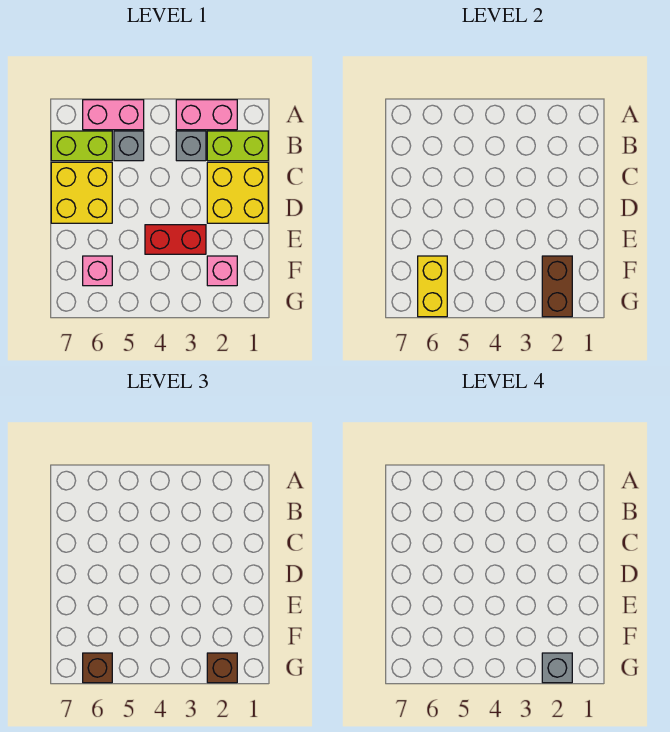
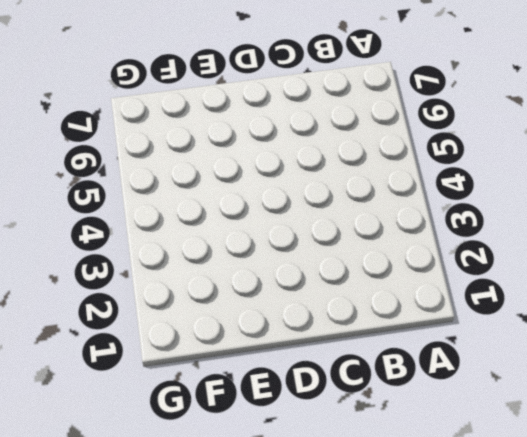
none -> pink brick A2:A3 level 1
none -> pink brick A5:A6 level 1
none -> lime brick B1:B2 level 1

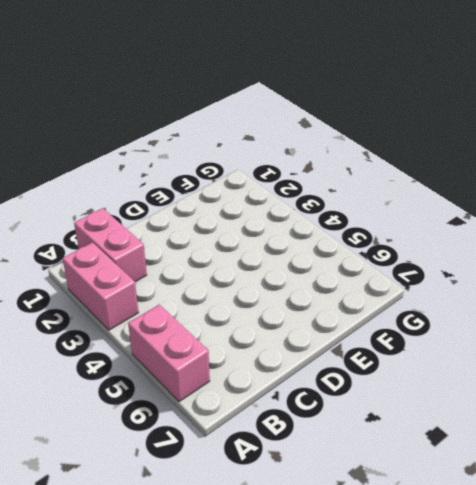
pink brick B1:B2 level 1 -> lime brick B1:B2 level 1
none -> grey brick B3 level 1
none -> grey brick B5 level 1
none -> lime brick B6:B7 level 1

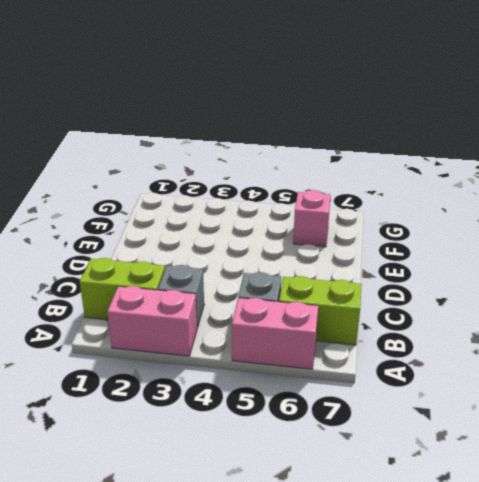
none -> yellow brick C1:D2 level 1
none -> yellow brick C6:D7 level 1
none -> red brick E3:E4 level 1

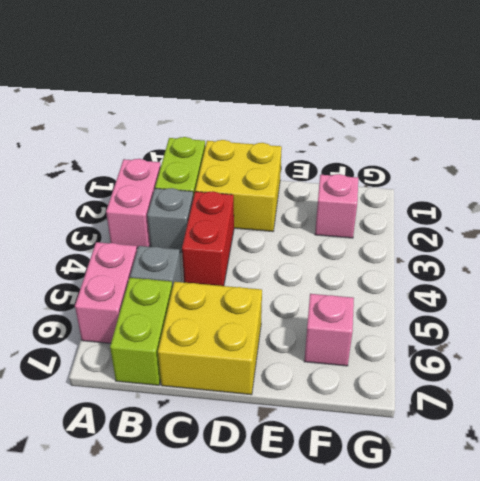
red brick C3:C4 level 1 -> red brick E3:E4 level 1
none -> brown brick F2:G2 level 2
none -> yellow brick F6:G6 level 2
none -> brown brick G2 level 3

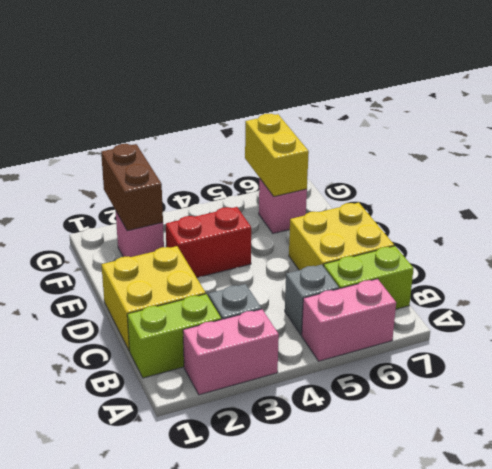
none -> brown brick G2 level 3
none -> brown brick G6 level 3
none -> grey brick G2 level 4

